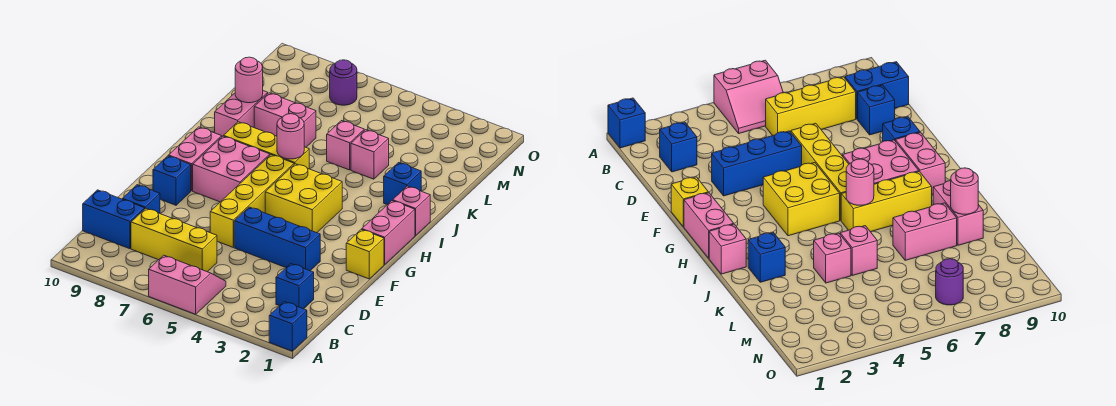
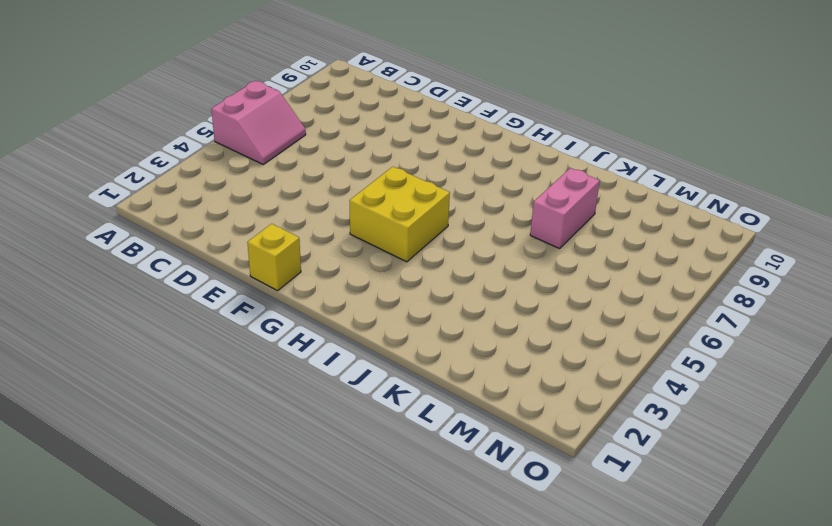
none -> blue brick A1 level 1
none -> blue brick C2 level 1
none -> yellow brick C6:C8 level 1

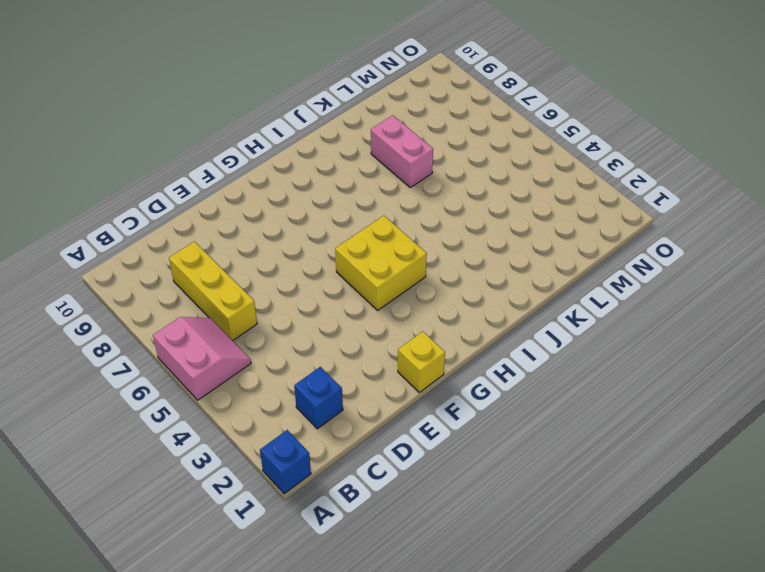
none -> blue brick C9:C10 level 1
none -> blue brick D9 level 1
none -> blue brick E3:E5 level 1

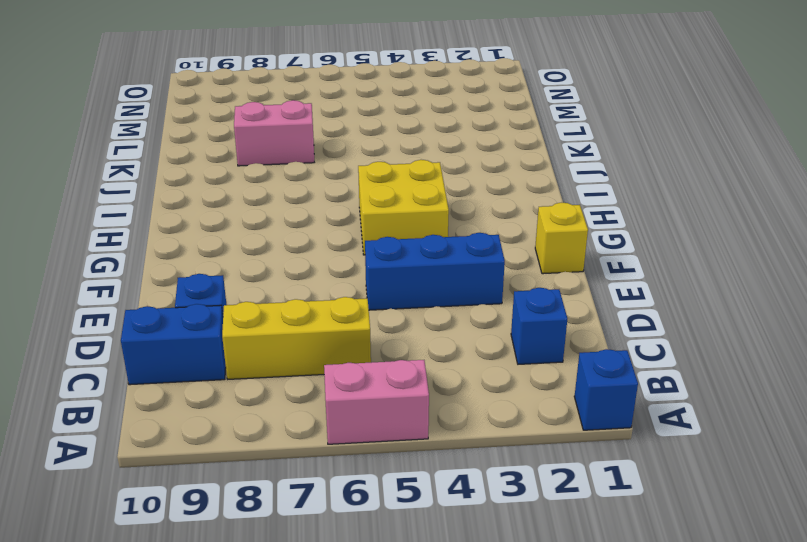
none -> yellow brick E6:H6 level 1
none -> blue brick F9 level 1
none -> pink brick G1:H1 level 1

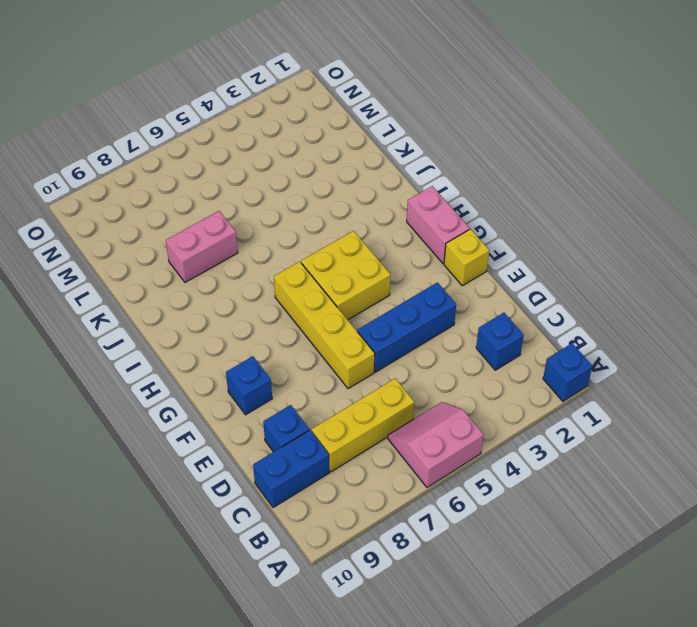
none -> pink brick G7:H8 level 1
none -> pink brick G9:H9 level 1
none -> pink brick I1 level 1

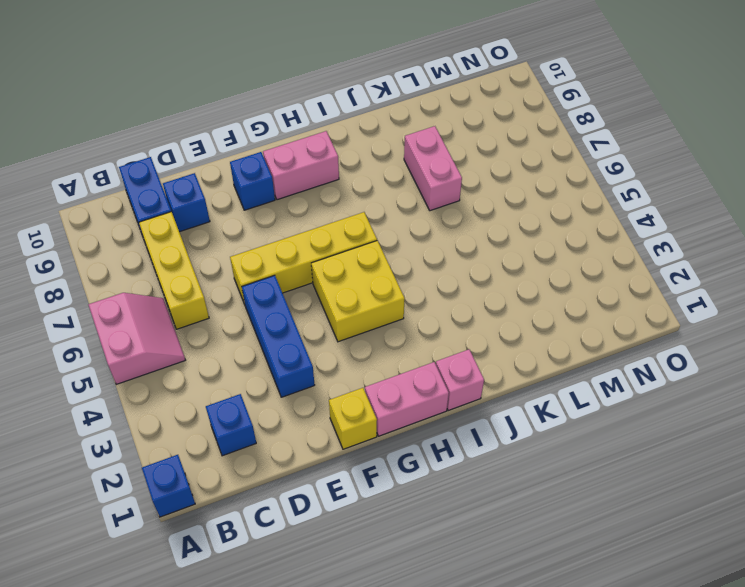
none -> pink brick G7:H8 level 1
none -> yellow brick I6:I8 level 1
none -> blue brick J2 level 1

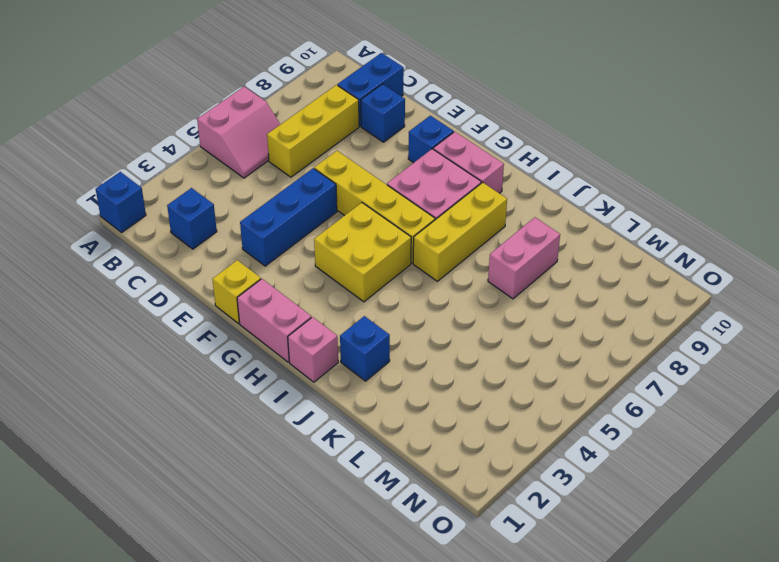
none -> pink brick J9:K9 level 1
none -> pink brick K4 level 1
none -> pink brick K5 level 1

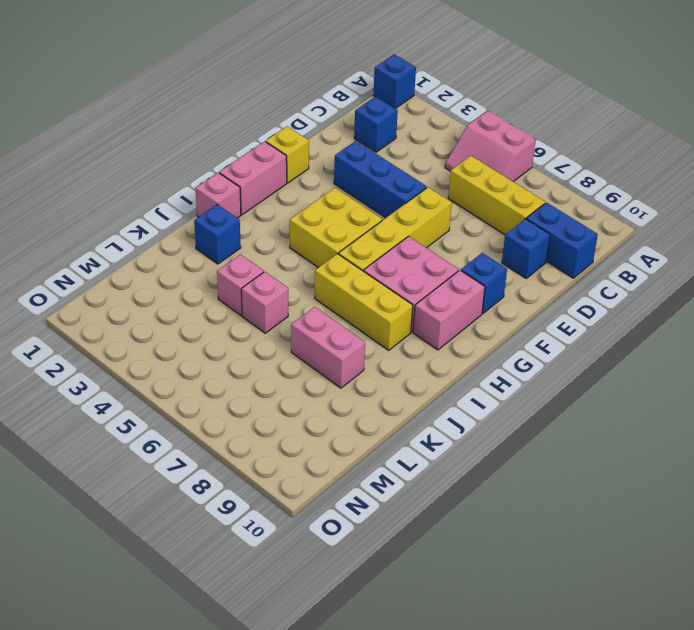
none -> pink brick J9:K9 level 1
none -> purple round brick N7 level 1
none -> pink round brick I6 level 2

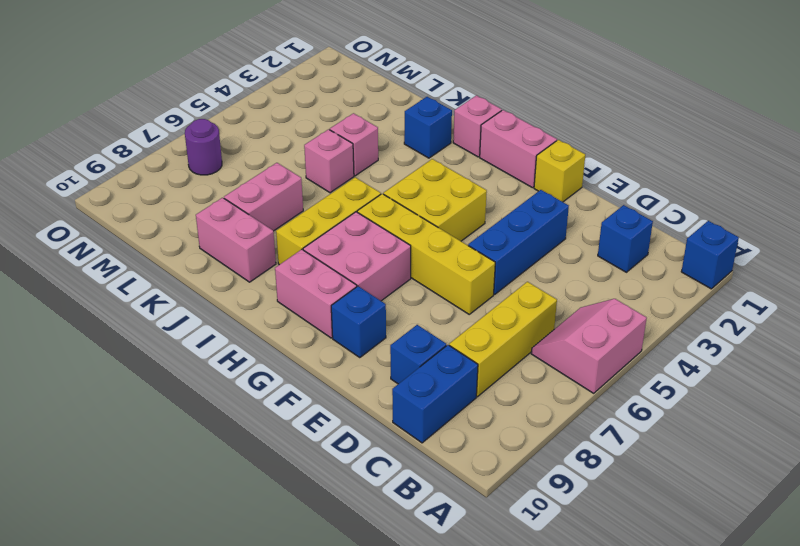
none -> pink round brick I6 level 2
none -> pink round brick K9 level 2

